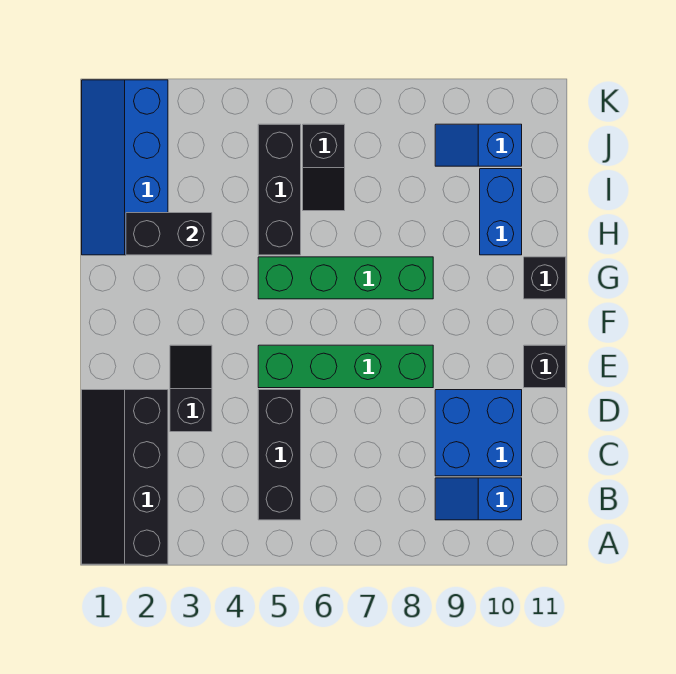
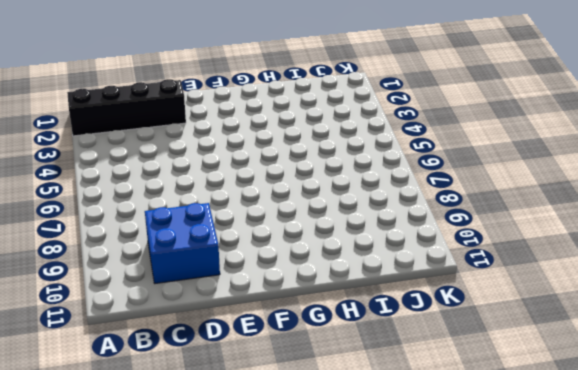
none -> black brick B5:D5 level 1
none -> blue slope B9:B10 level 1 top 10
none -> black slope D3:E3 level 1 top D

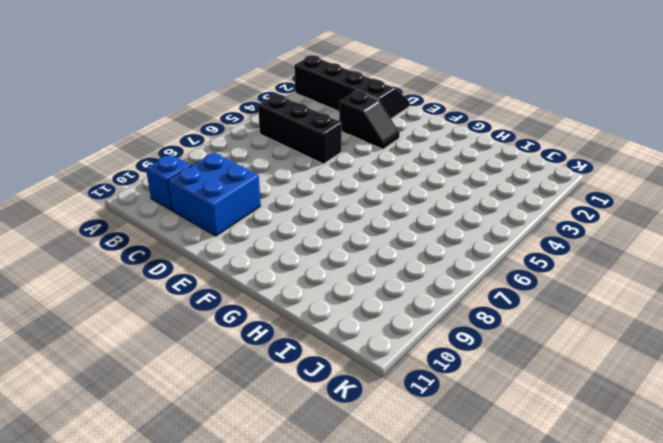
none -> green brick E5:E8 level 1
none -> black brick E11 level 1
none -> green brick G5:G8 level 1

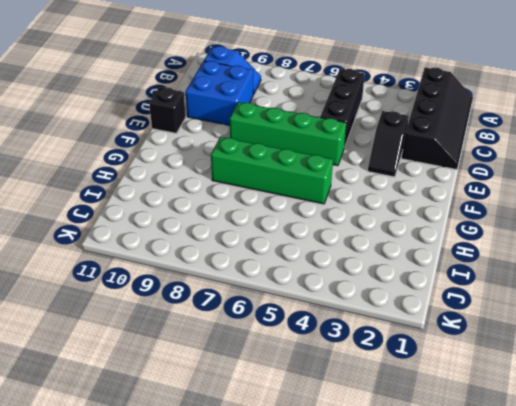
none -> black brick G11 level 1
none -> blue slope H1:K2 level 1 top 2
none -> black brick H5:J5 level 1

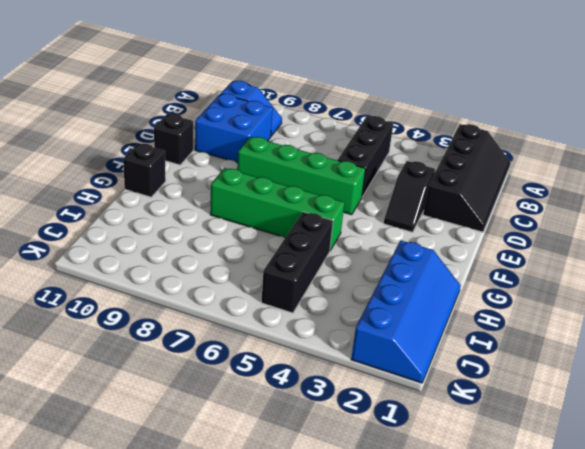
none -> blue brick H10:I10 level 1
none -> black slope I6:J6 level 1 top J
none -> blue slope J9:J10 level 1 top 10

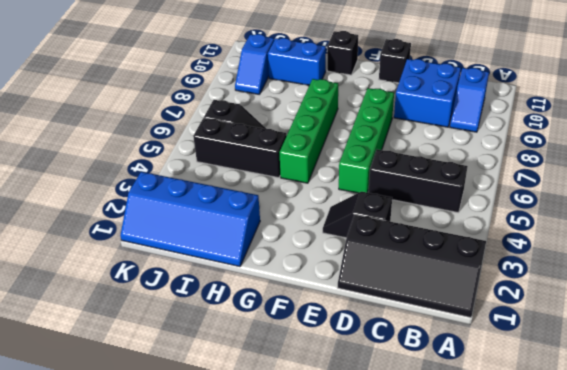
none -> black brick H2:H3 level 2

